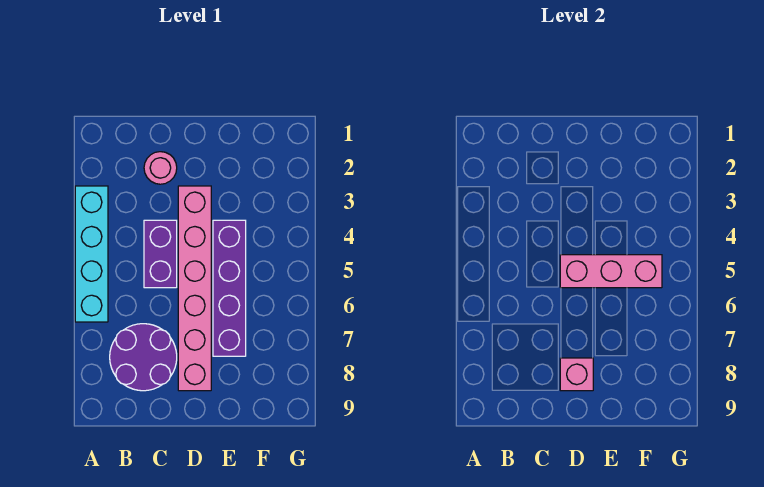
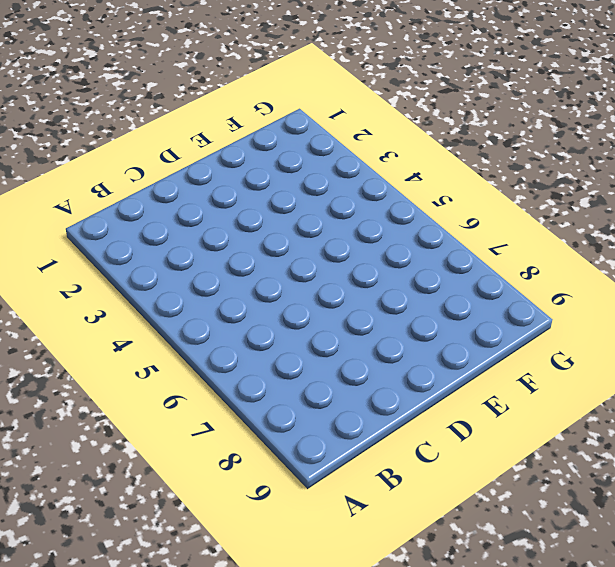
none -> cyan brick A3:A6 level 1
none -> purple round brick B7:C8 level 1

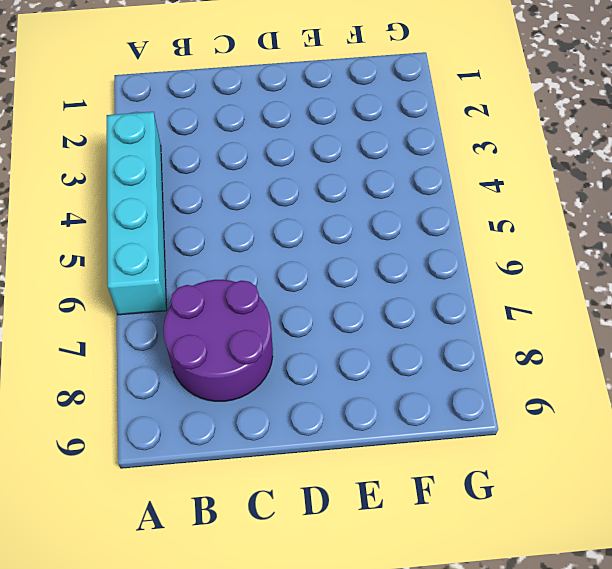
none -> pink round brick C2 level 1
none -> purple brick C4:C5 level 1

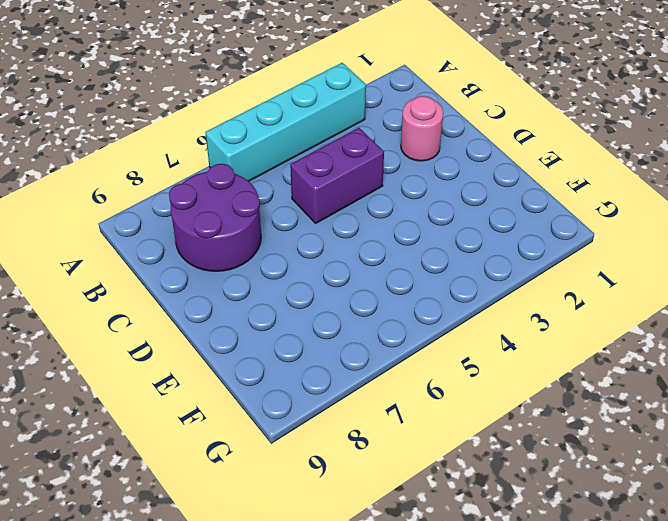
none -> pink brick D3:D8 level 1
none -> purple brick E4:E7 level 1

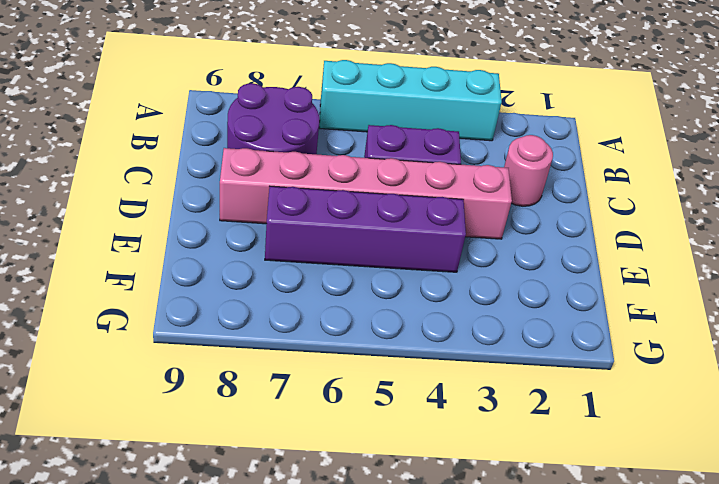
none -> pink brick D5:F5 level 2
none -> pink brick D8 level 2

